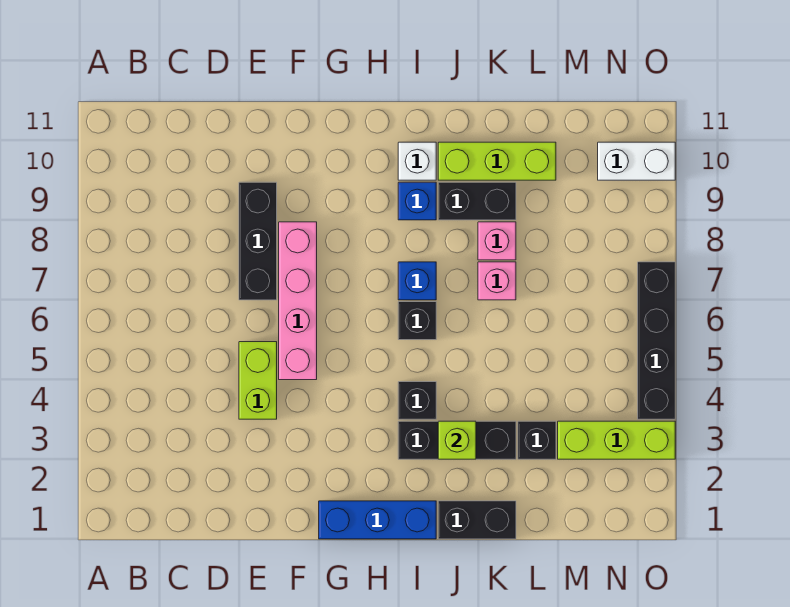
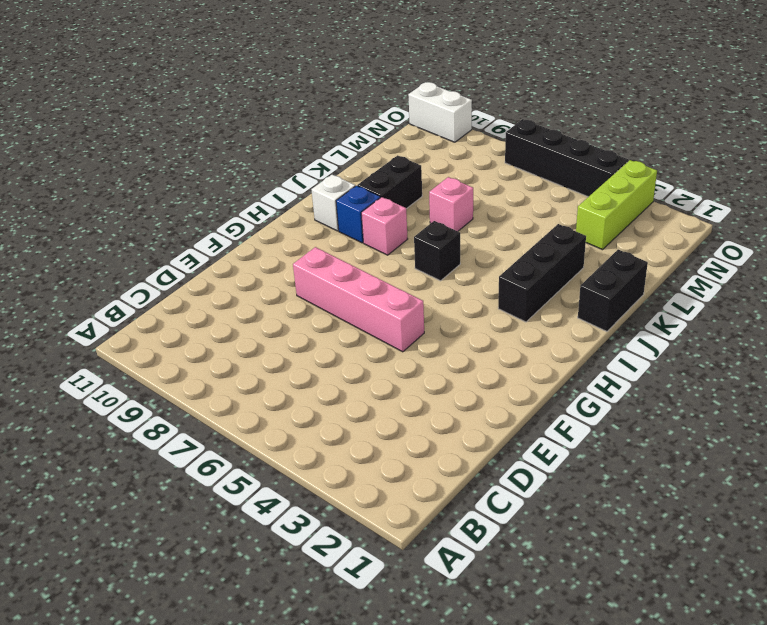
pink brick I8 level 1 -> pink brick K8 level 1
white brick O10:O11 level 1 -> white brick N10:O10 level 1
none -> lime brick E4:E5 level 1
none -> black brick E7:E9 level 1
none -> blue brick G1:I1 level 1

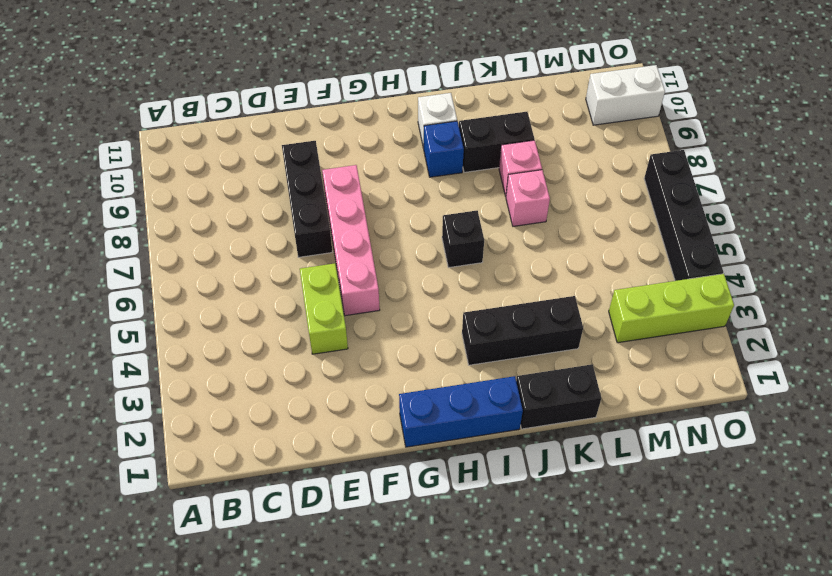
none -> black brick I4 level 1
none -> blue brick I7 level 1
none -> lime brick J10:L10 level 1

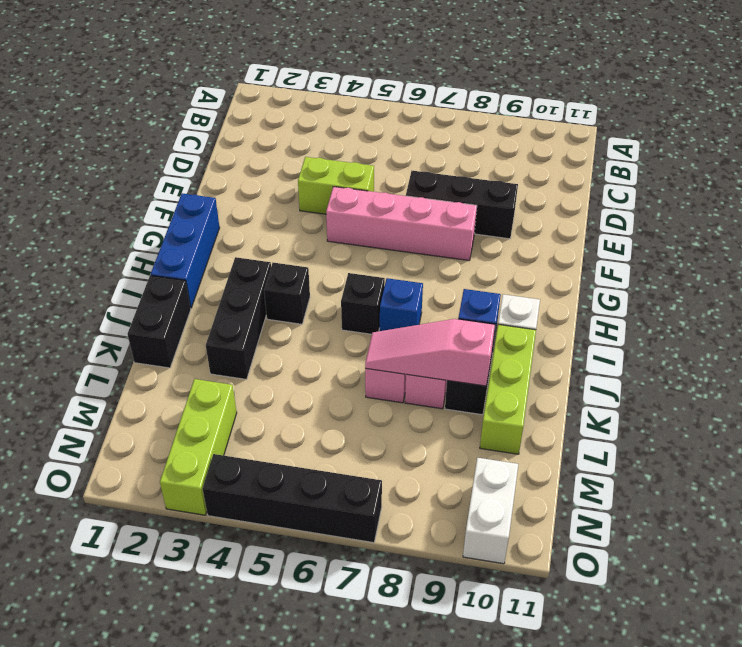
pink slope K7:K9 level 2 top 9 -> none
none -> black brick L3 level 1
none -> lime brick J3 level 2

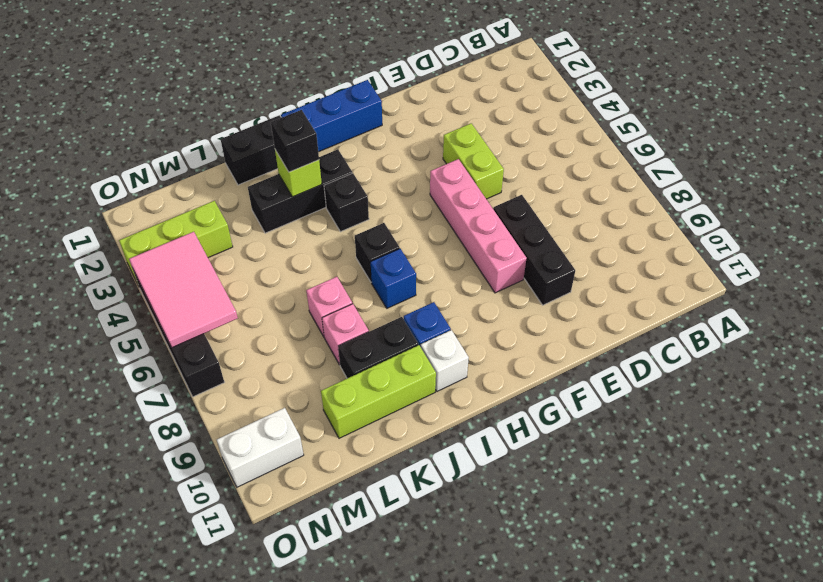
black brick J3 level 3 -> black brick L3 level 1
pink tile N4:O6 level 2 -> none

